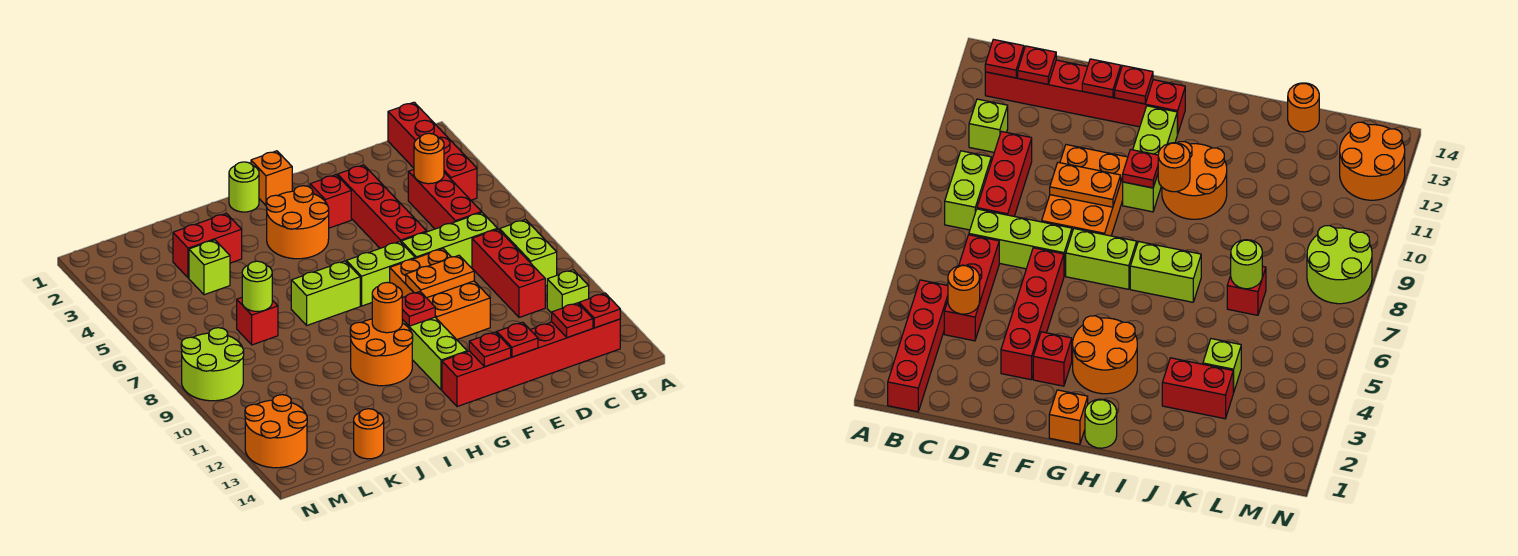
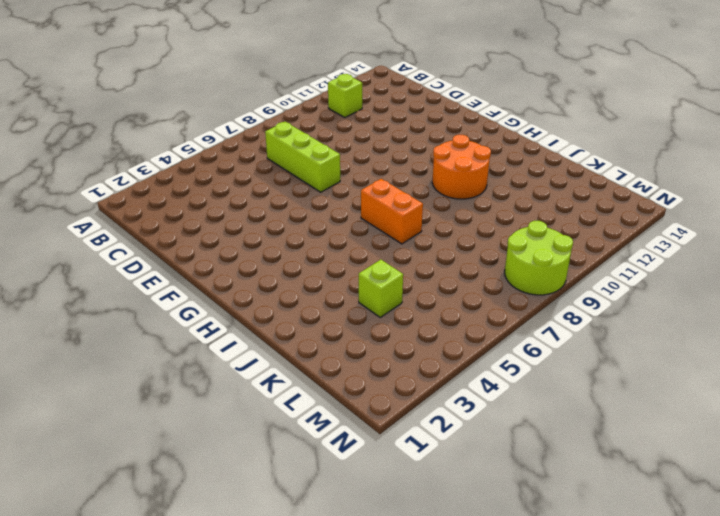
orange brick H7:I7 level 1 -> lime brick H7:I7 level 1
none -> red brick B1:B4 level 1
none -> lime brick B8:B9 level 1
none -> red brick B13:G13 level 1
none -> red brick C4:C6 level 1

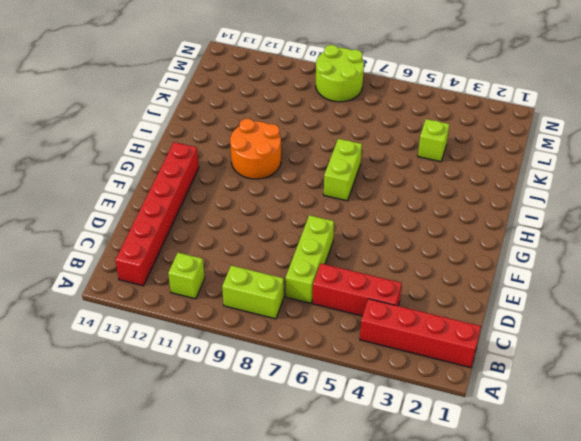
none -> red brick C8:C10 level 1
none -> red brick E3:E6 level 1
none -> orange brick E8:F10 level 1
none -> red brick F3 level 1

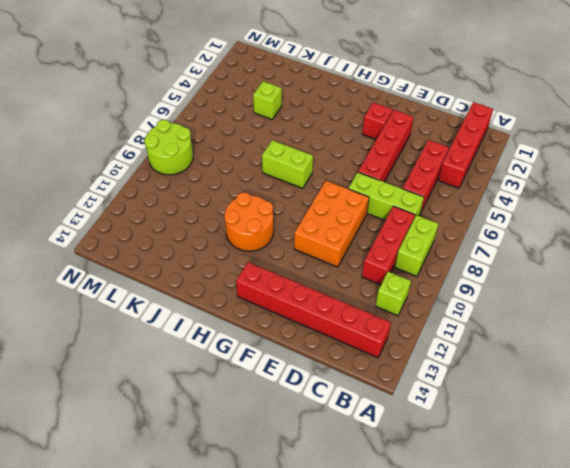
none -> lime brick F7:G7 level 1
none -> orange brick G1 level 1
none -> orange round brick G3:H4 level 1
none -> lime brick G10:G12 level 1

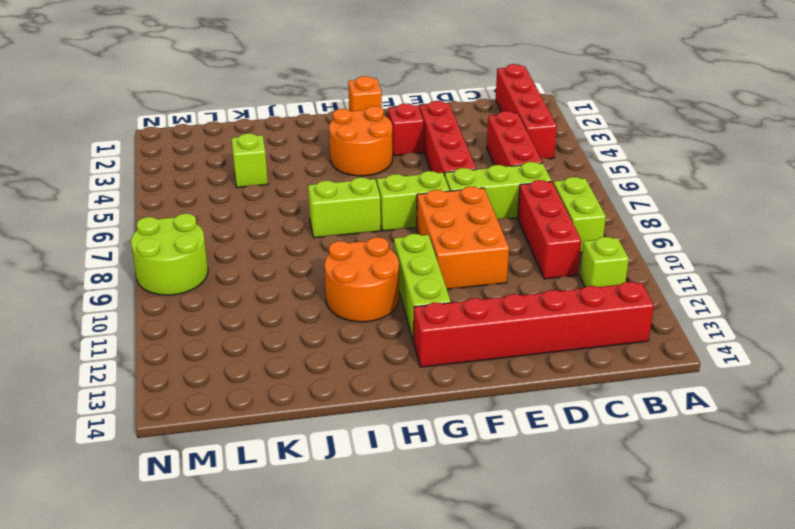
none -> lime round brick H1 level 1
none -> red brick J3:K3 level 1
none -> red brick K7 level 1
none -> orange round brick K14 level 1

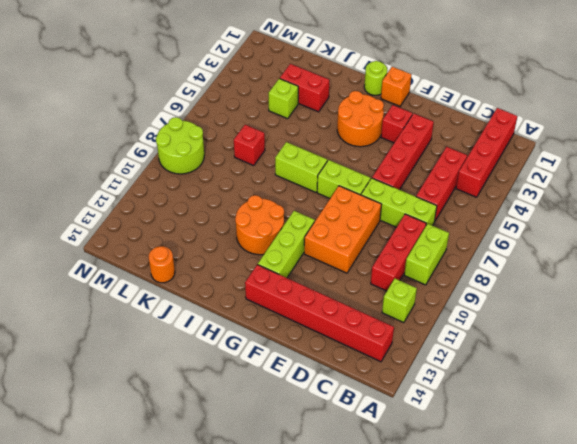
none -> orange round brick M12:N13 level 1
none -> red plate B13 level 2
none -> orange round brick C4 level 2
none -> red plate C13 level 2

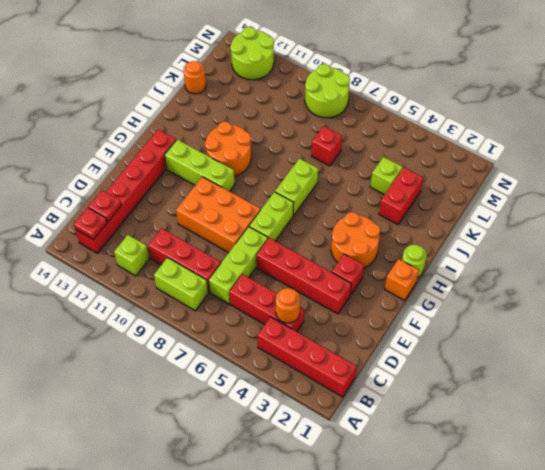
lime round brick M12:N13 level 1 -> orange round brick M12:N13 level 1
none -> orange plate E9:F9 level 2
none -> red plate E13 level 2
none -> red plate F13 level 2
none -> red plate G10 level 2

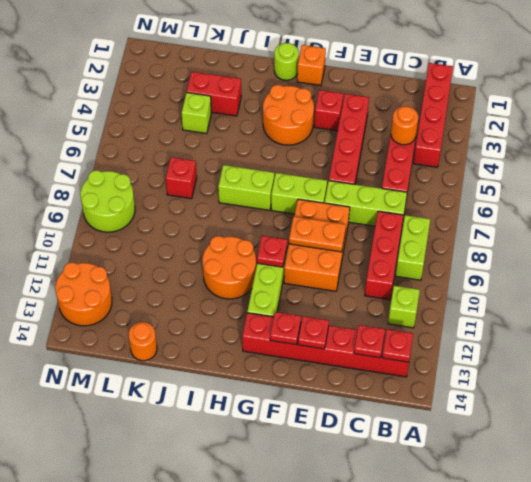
none -> orange round brick H10 level 2
none -> lime round brick K7 level 2

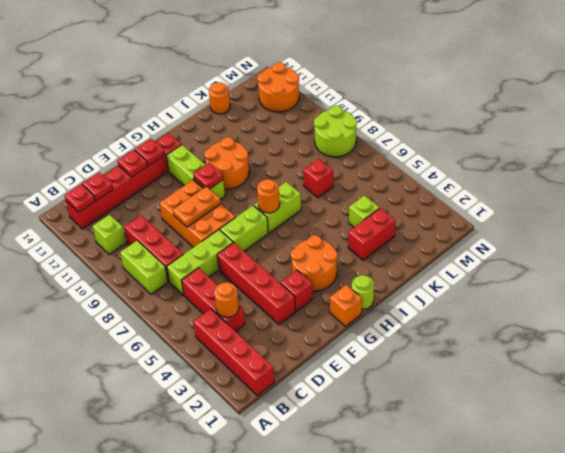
orange round brick H7 level 2 -> orange round brick H10 level 2
none -> lime round brick K7 level 2

